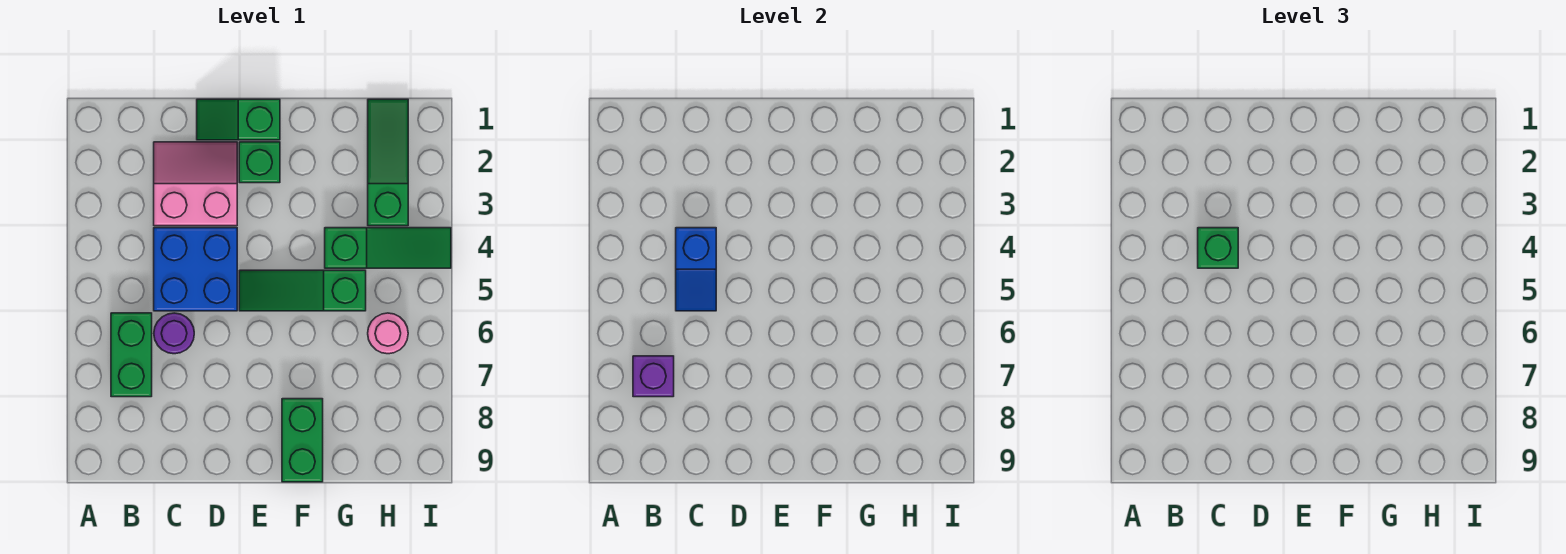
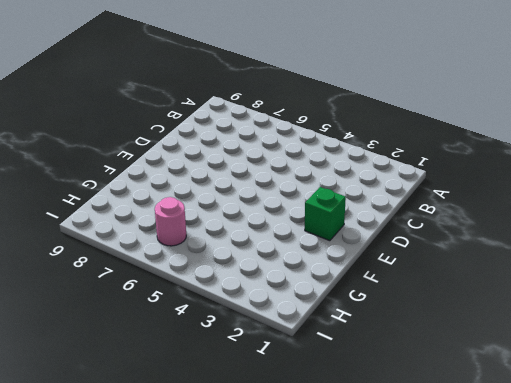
none -> green brick B6:B7 level 1
none -> pink slope C2:D3 level 1 top 3
none -> blue brick C4:D5 level 1

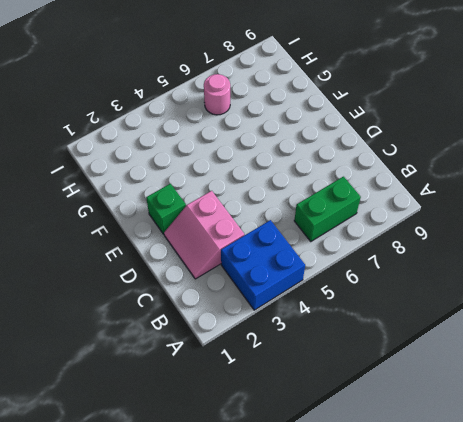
blue brick A3:B4 level 1 -> blue brick C4:D5 level 1
none -> purple round brick C6 level 1
none -> green slope D1:E1 level 1 top E
none -> green slope E5:G5 level 1 top G

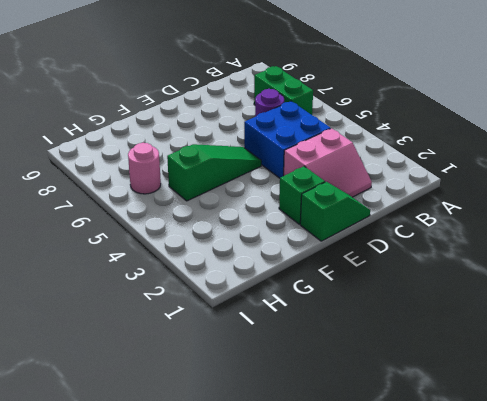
none -> green brick F8:F9 level 1
none -> green slope G4:I4 level 1 top G
none -> green slope H1:H3 level 1 top 3

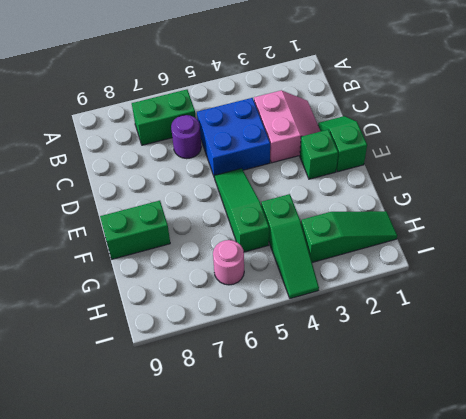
none -> purple brick B7 level 2
none -> blue slope C4:C5 level 2 top 4
none -> green brick C4 level 3

